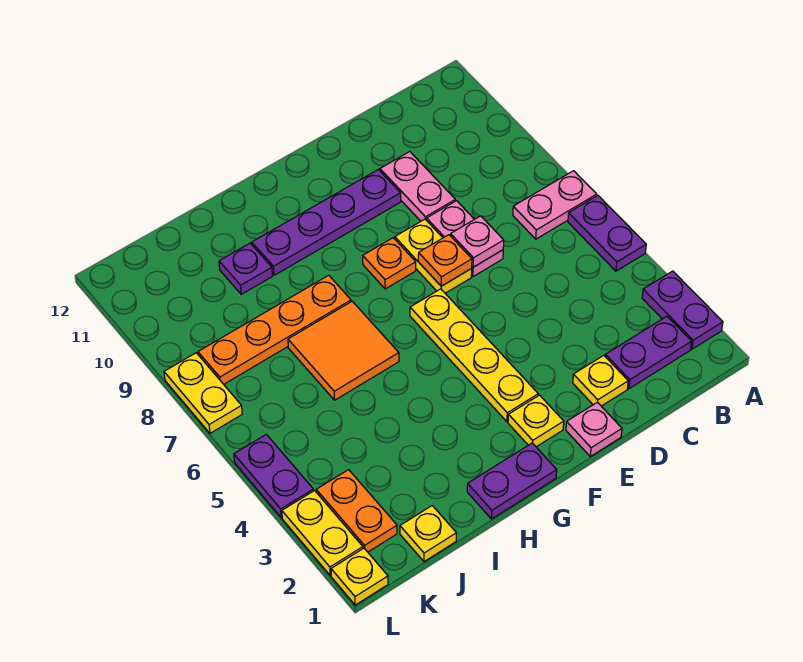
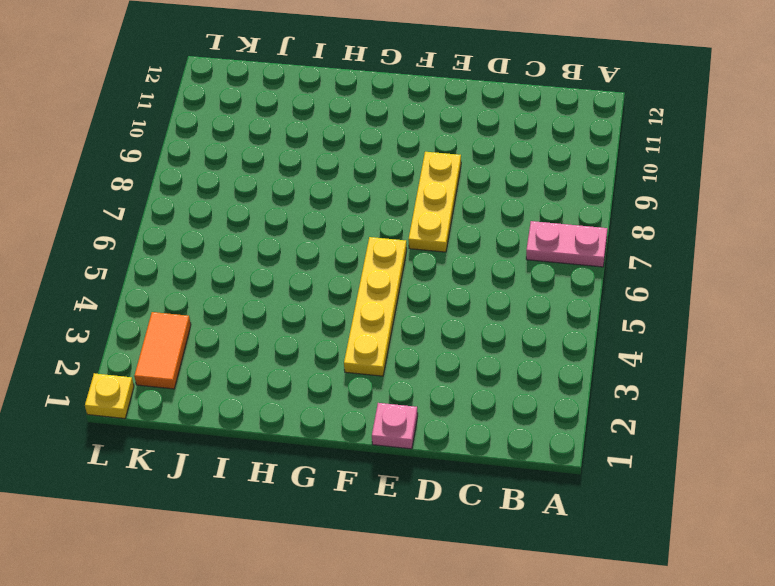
yellow plate E7:E9 level 1 -> yellow plate E7:E8 level 1
orange tile K2:K3 level 1 -> orange plate K2:K3 level 1
none -> purple plate A2:A3 level 1
none -> purple plate A5:A6 level 1
none -> purple plate B2:C2 level 1

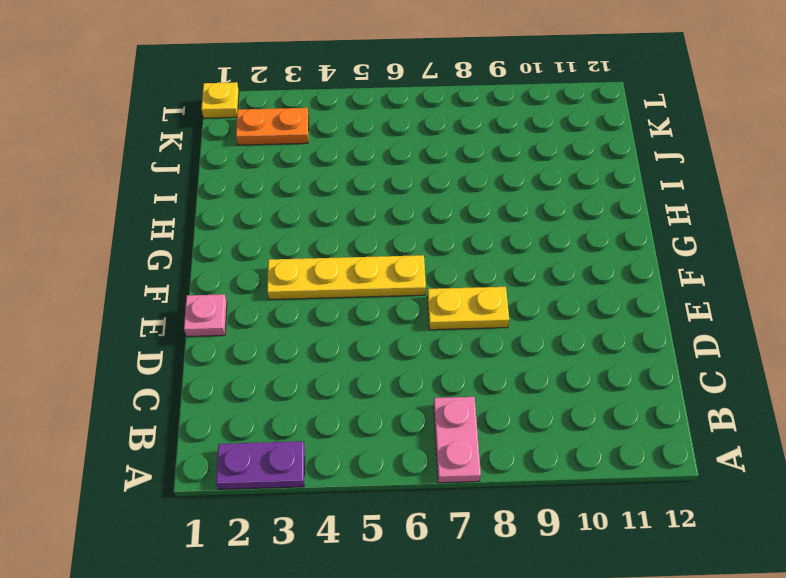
none -> purple plate A5:A6 level 1
none -> purple plate B2:C2 level 1
none -> yellow plate D2 level 1

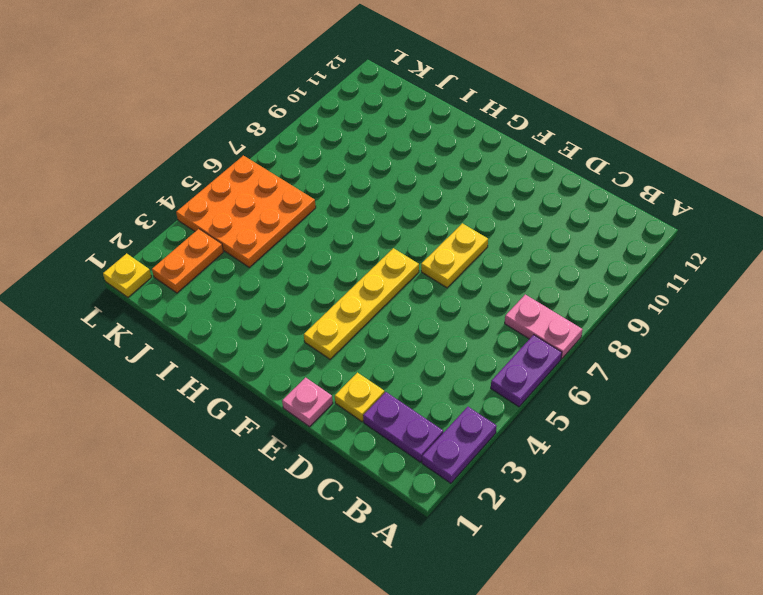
orange plate J4:L6 level 1 -> purple plate L4:L5 level 1
none -> pink plate D7:D8 level 1
none -> pink plate D9:D10 level 1
none -> purple plate E10:H10 level 1

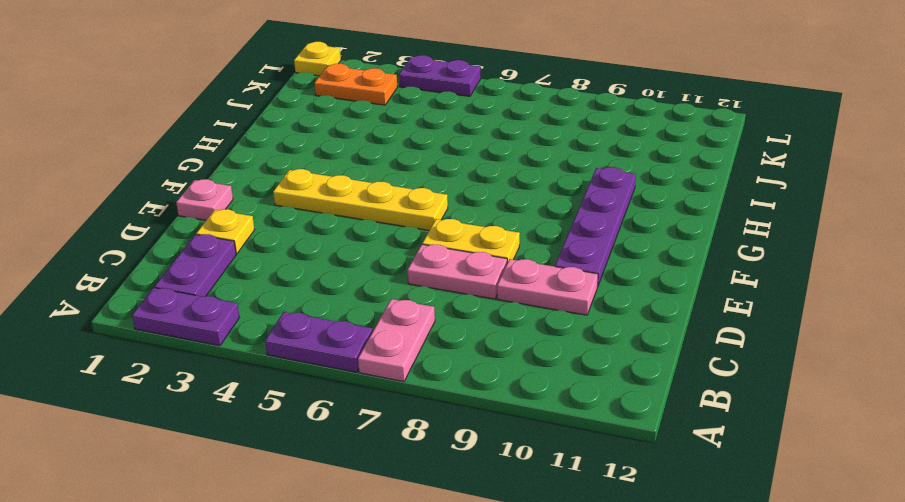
none -> yellow plate F2 level 1
none -> orange plate F8 level 1
none -> purple plate G1:H1 level 1

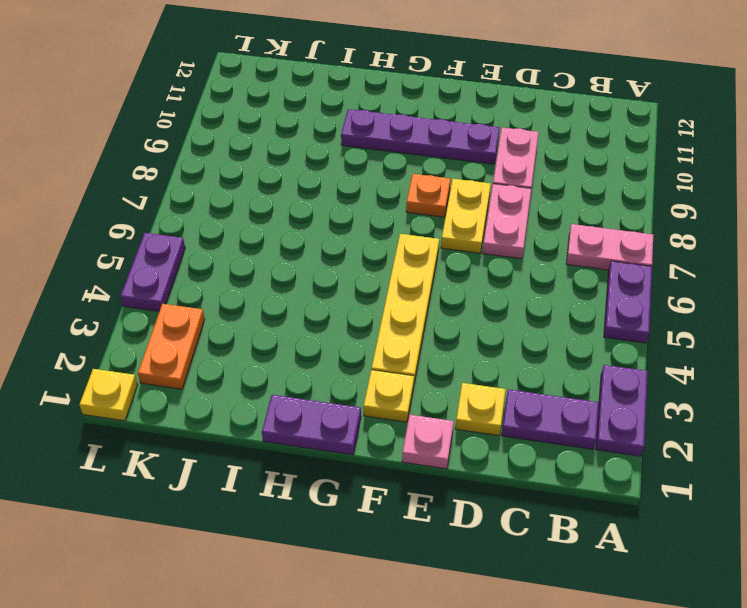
none -> orange tile H6:I7 level 1
none -> orange plate H8:K8 level 1
none -> purple plate I10 level 1

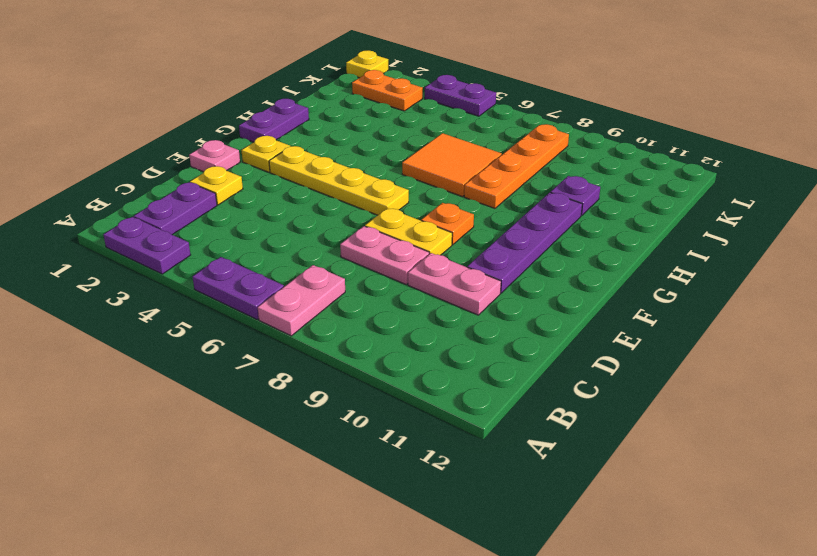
none -> yellow plate J1 level 1
none -> yellow plate L2:L3 level 1
none -> yellow plate L7:L8 level 1

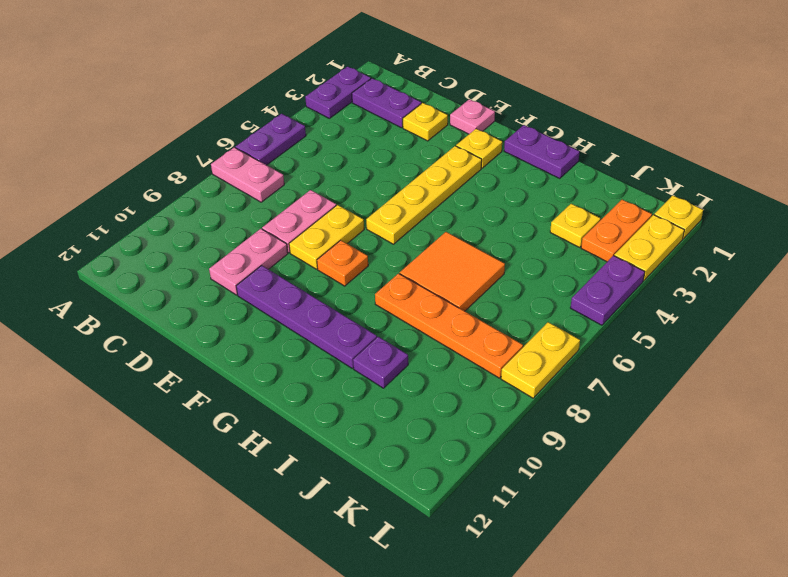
yellow plate J3 level 1 -> yellow plate J1 level 1
none -> pink plate D7 level 2
none -> orange plate E7 level 2

